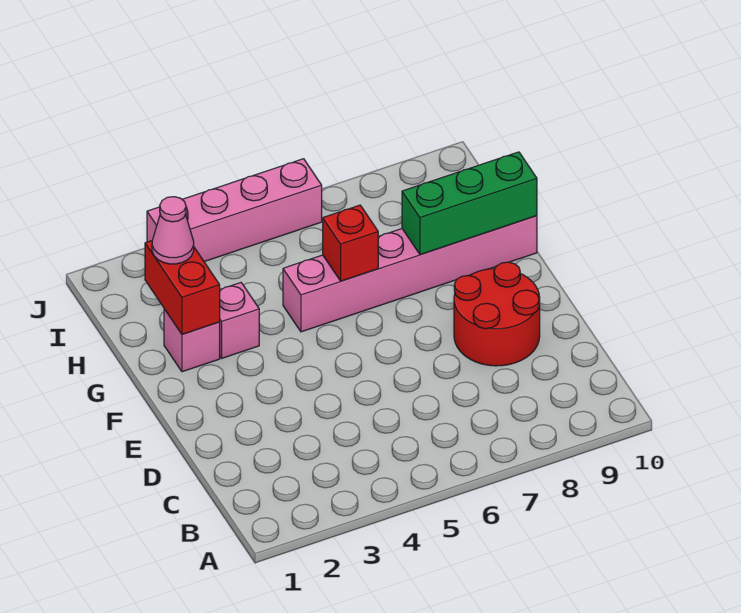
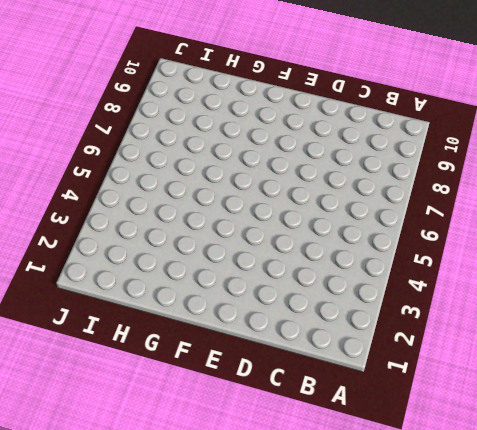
none -> red round brick D8:E9 level 1
none -> pink brick G2 level 1

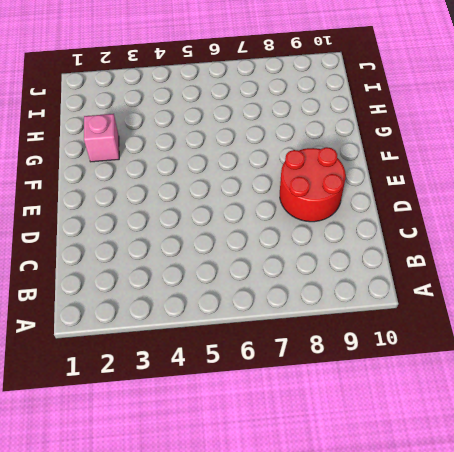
none -> pink brick G3 level 1
none -> pink brick G5:G10 level 1

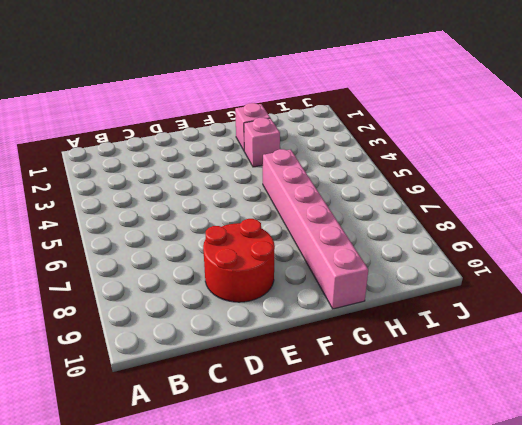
none -> pink brick J3:J6 level 1
none -> red brick G2:H2 level 2

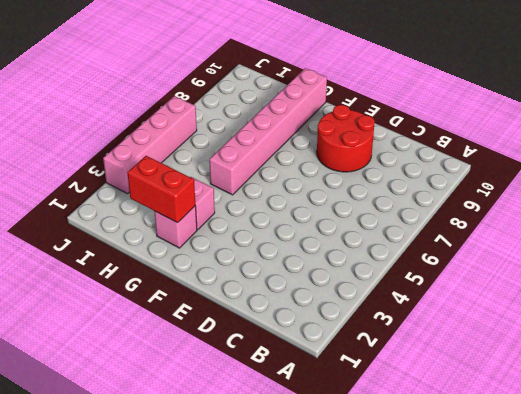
none -> red brick G6 level 2
none -> green brick G8:G10 level 2

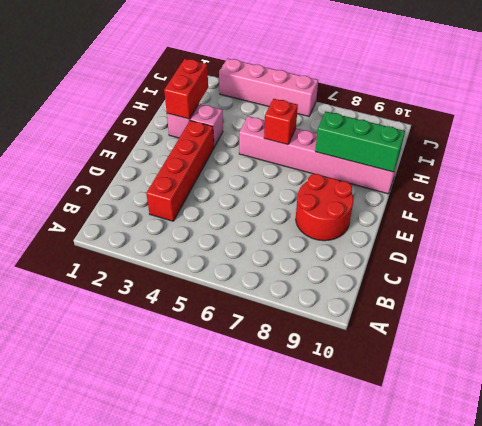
red brick C3:F3 level 1 -> none
none -> pink cone H2 level 3

